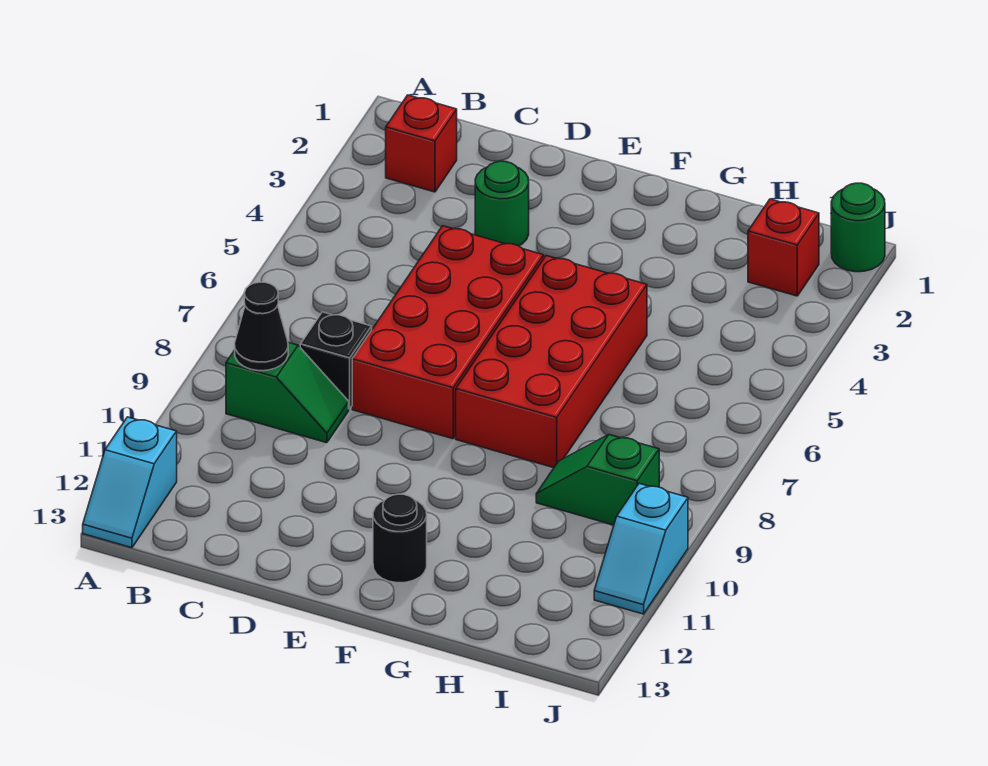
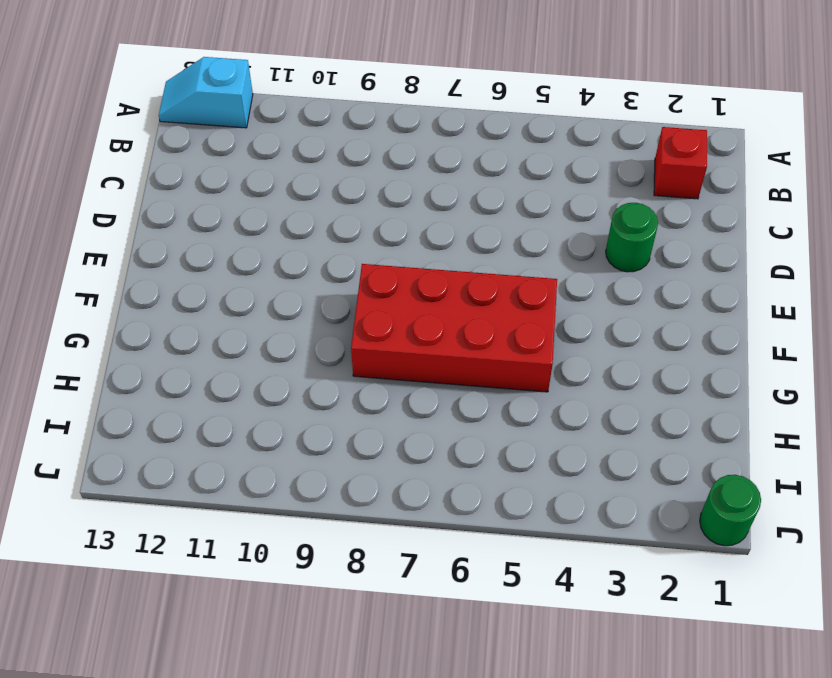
none -> green slope B9:C9 level 1 top B
none -> black brick C8 level 1
none -> red brick D5:E8 level 1

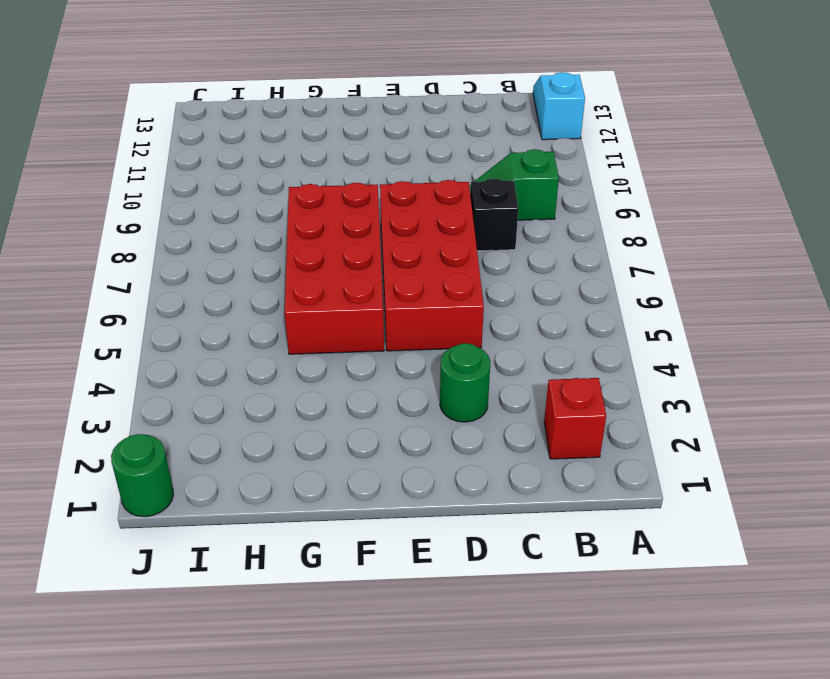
none -> black round brick F12 level 1
none -> green slope H9:I9 level 1 top I
none -> red brick I2 level 1

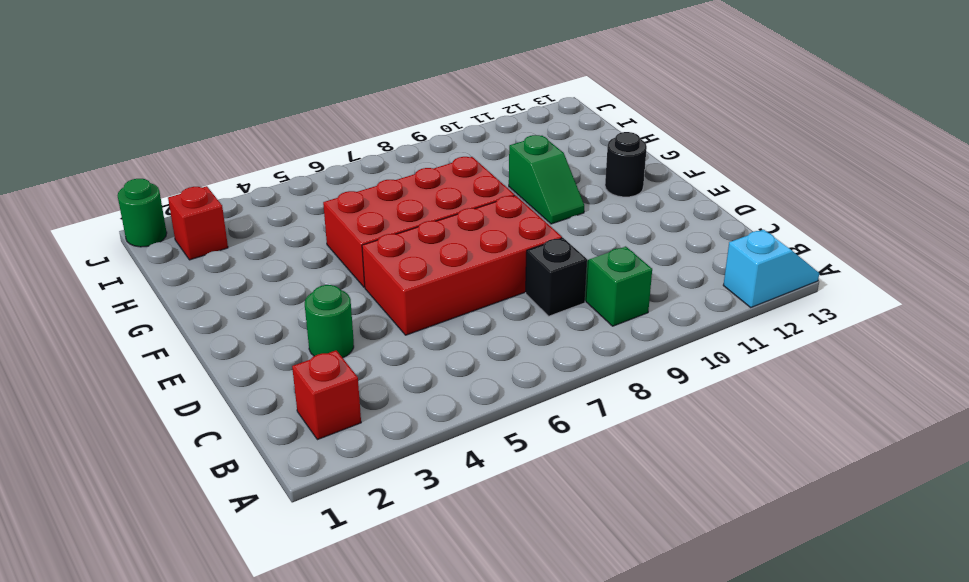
green slope F10:G10 level 1 top G -> green slope H9:I9 level 1 top I
none -> cyan slope J10:J11 level 1 top 10
none -> black cone B9 level 2

